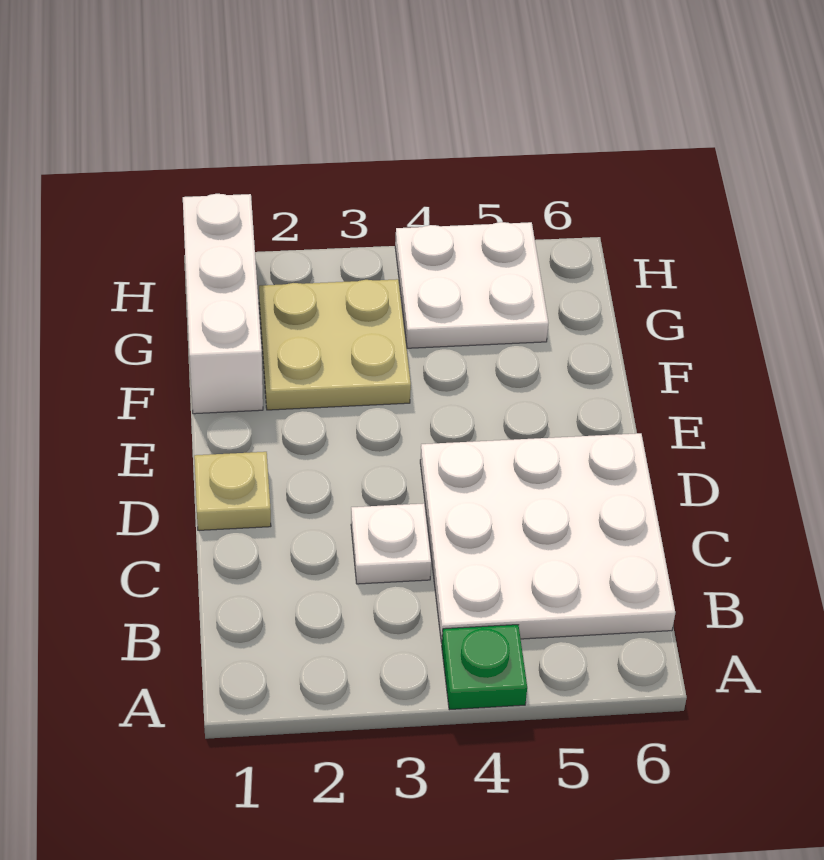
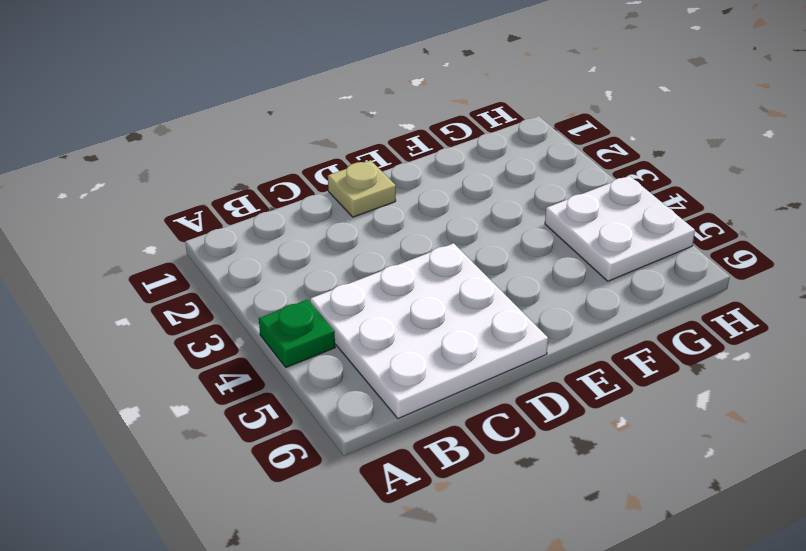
none -> white plate C3 level 1
none -> white brick F1:H1 level 1

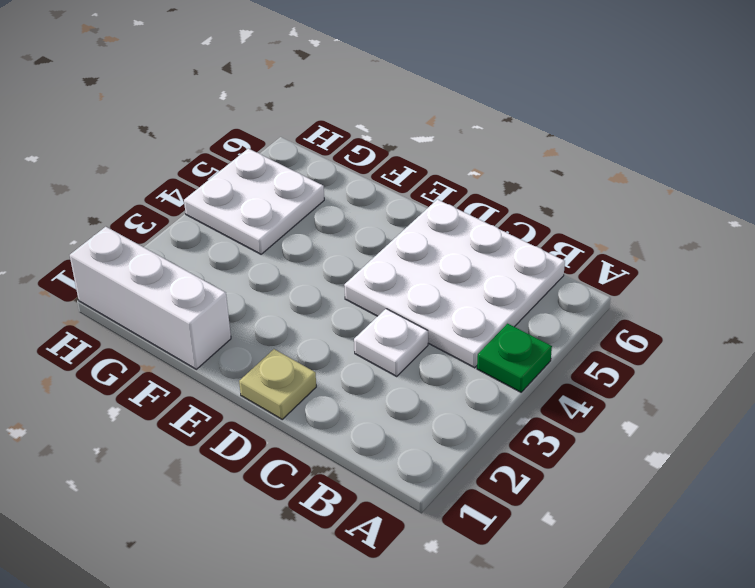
none -> tan plate F2:G3 level 1

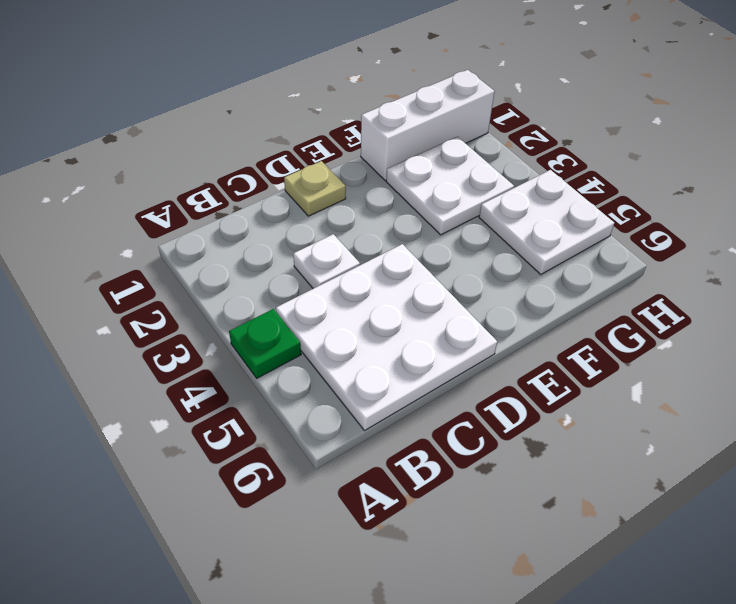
white plate F2:G3 level 1 -> tan plate F2:G3 level 1

